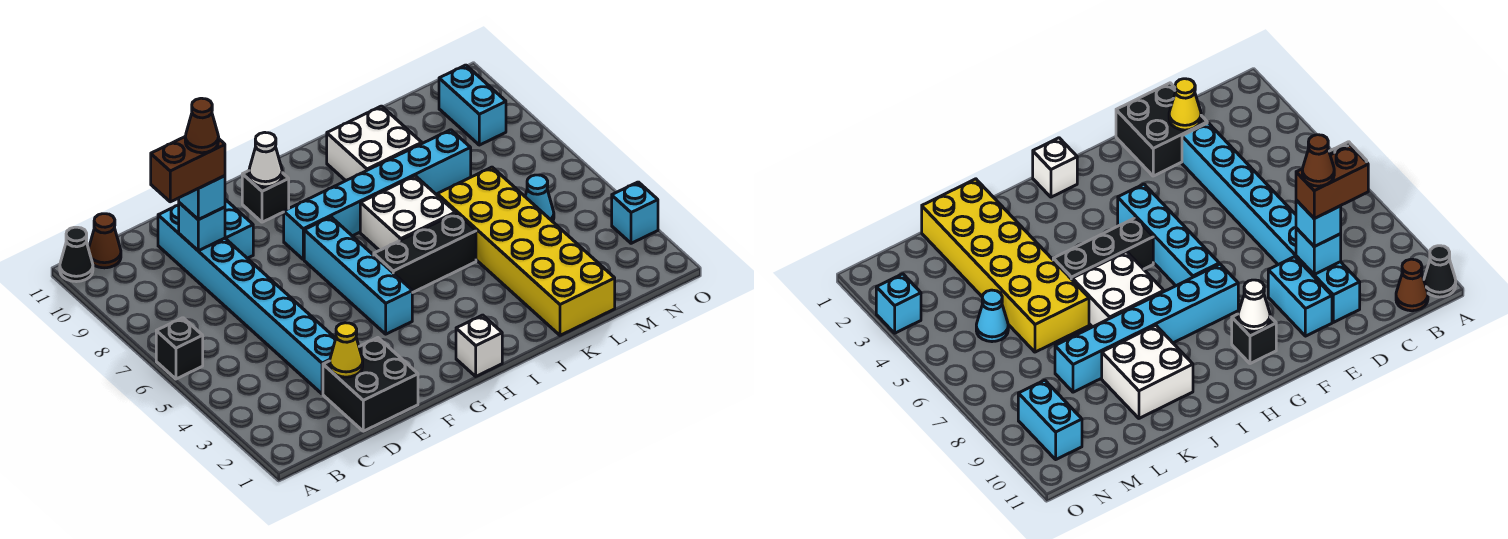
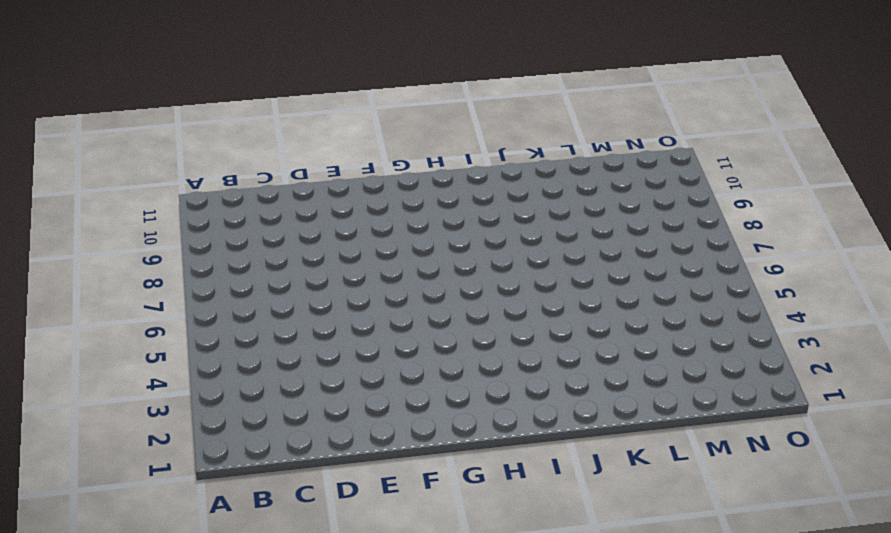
none -> black brick A6 level 1
none -> black cone A11 level 1
none -> brown cone B11 level 1

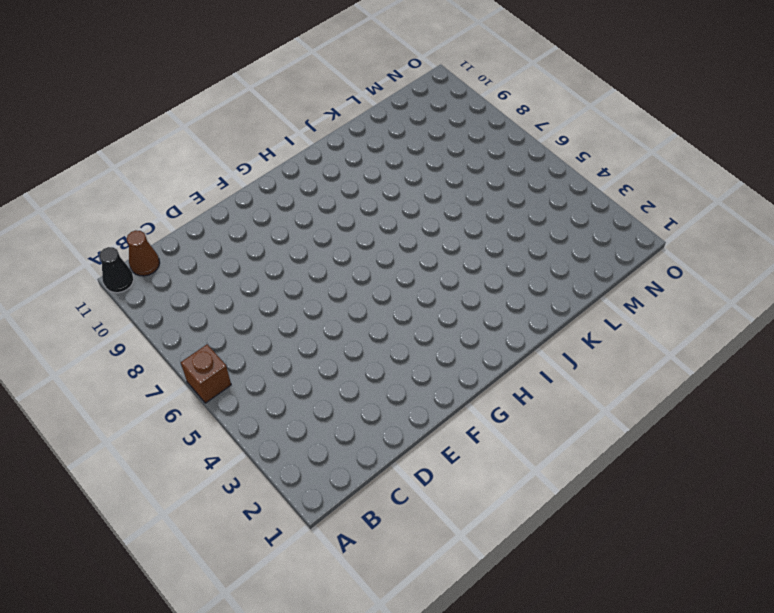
brown brick A6 level 1 -> black brick A6 level 1
none -> black brick D1:E2 level 1
none -> cyan brick D3:D10 level 1
none -> cyan brick E9:E10 level 1

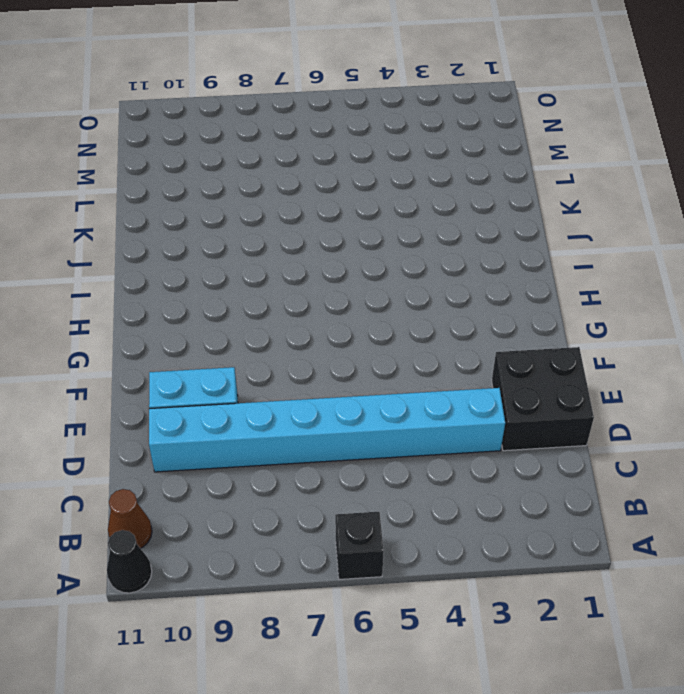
none -> cyan brick G4:G7 level 1
none -> cyan brick G8:L8 level 1
none -> black brick G10 level 1

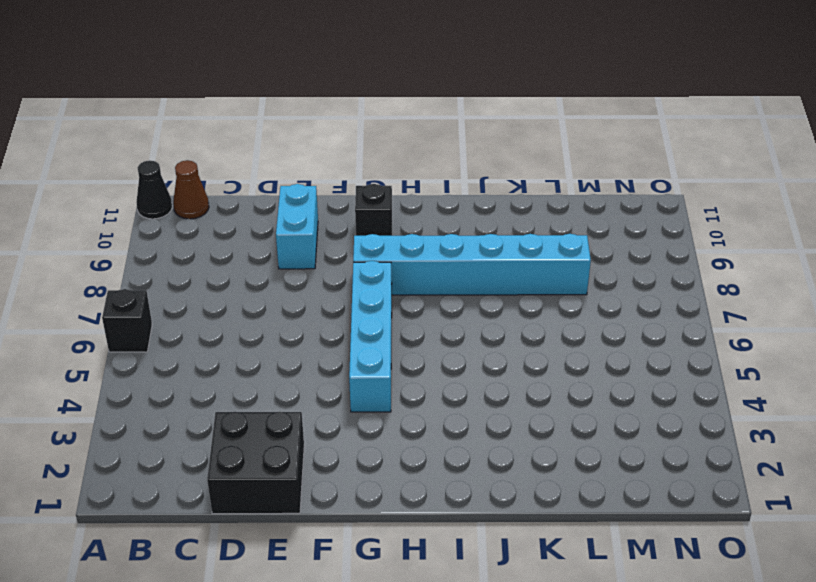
none -> cyan brick D3:D10 level 1
none -> white brick H1 level 1
none -> black brick H5:J5 level 1

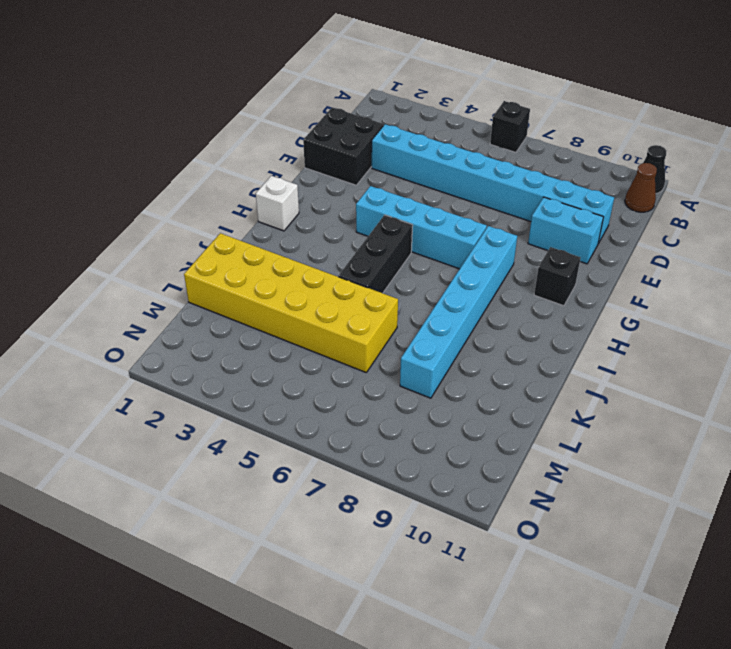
none -> white brick I6:J7 level 1
none -> white brick J9:K10 level 1
none -> cyan cone M5 level 1

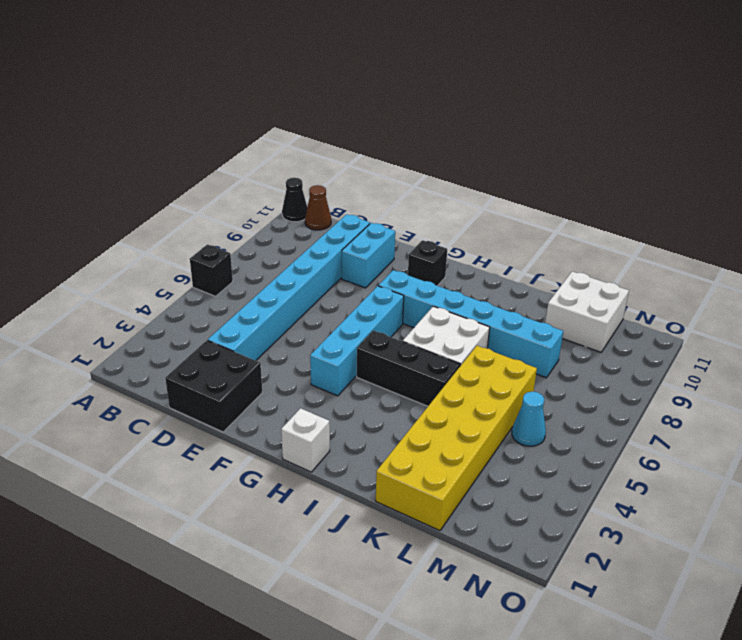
white brick L10:M11 level 1 -> white brick J9:K10 level 1
none -> cyan brick N9:N10 level 1
none -> cyan brick O3 level 1
none -> yellow cone D2 level 2

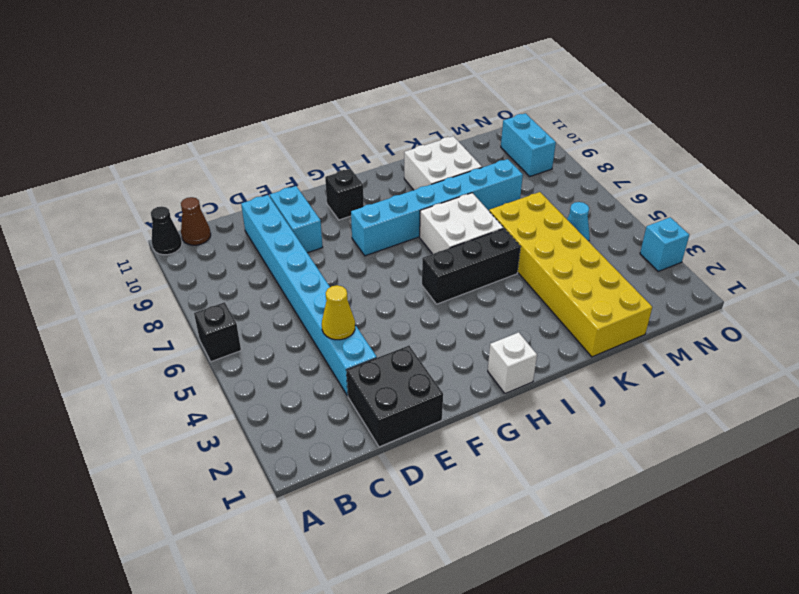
yellow cone D4 level 2 -> yellow cone D2 level 2
none -> cyan brick G4:G7 level 1
none -> cyan brick D9 level 2
none -> white cone G10 level 2

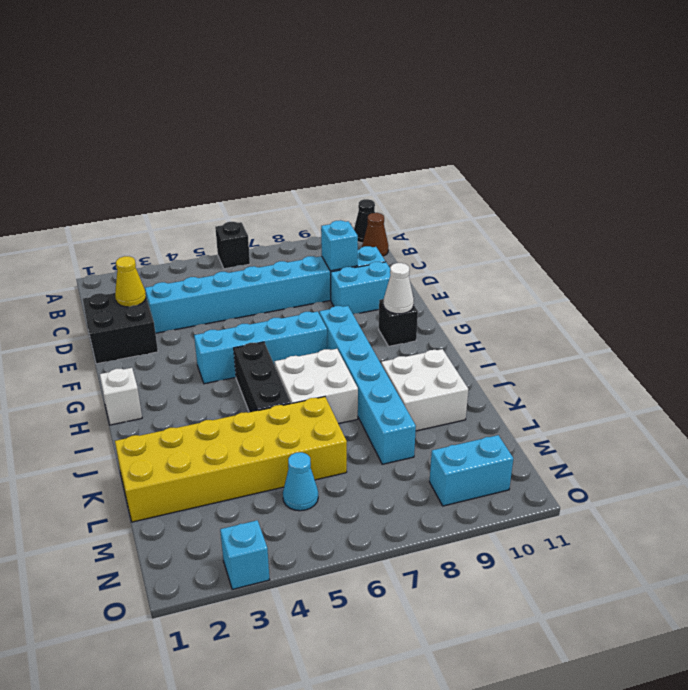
none -> cyan brick D9 level 3
none -> brown brick C9:D9 level 4
none -> brown cone D9 level 5

